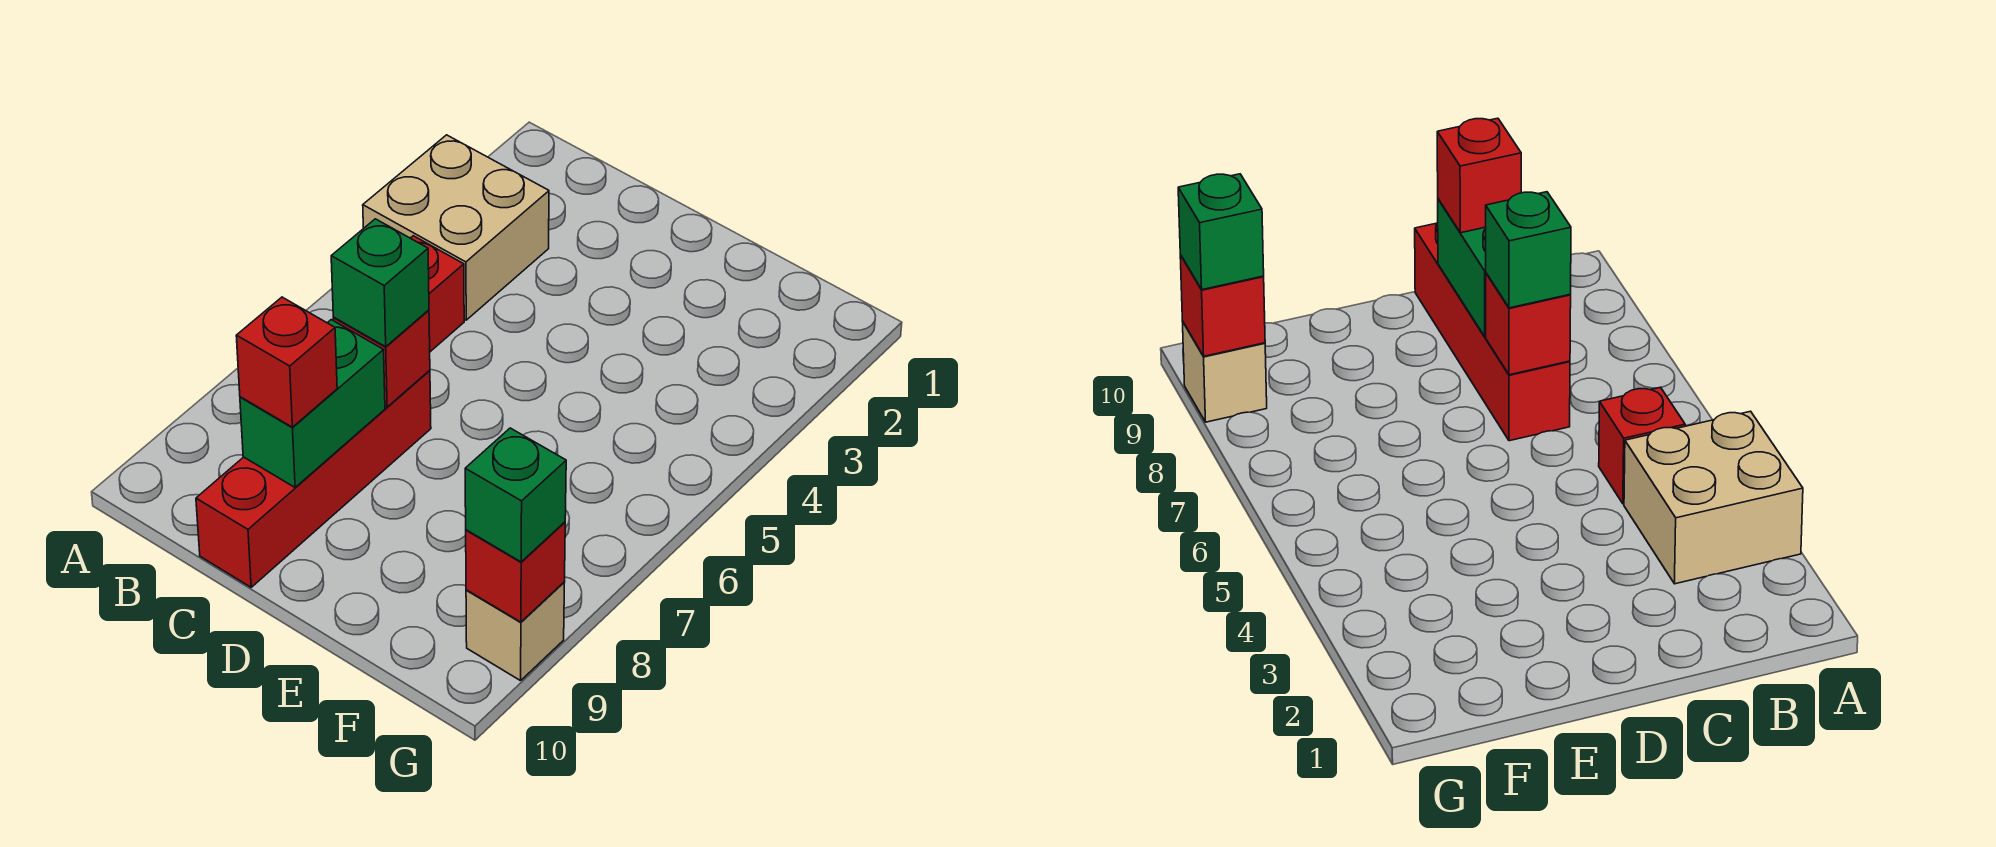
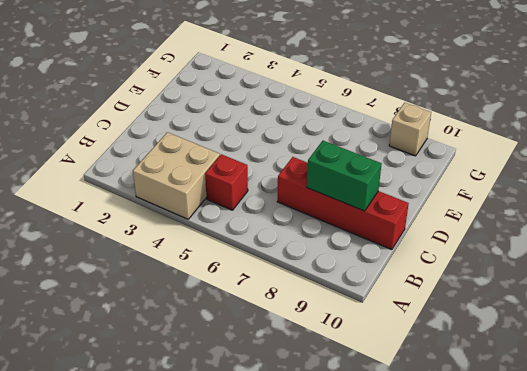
none -> red brick C7 level 2
none -> red brick G9 level 2

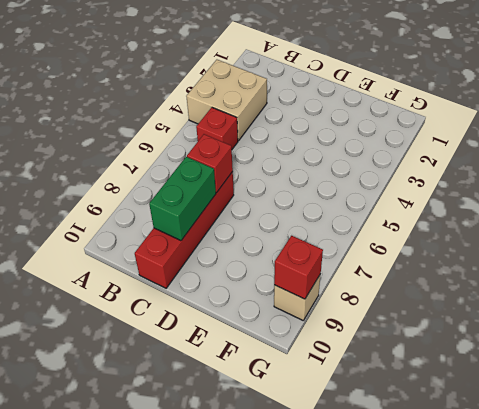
none -> green brick C7 level 3
none -> red brick C9 level 3

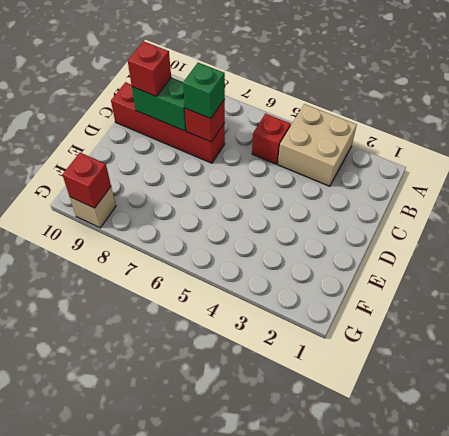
none -> green brick G9 level 3

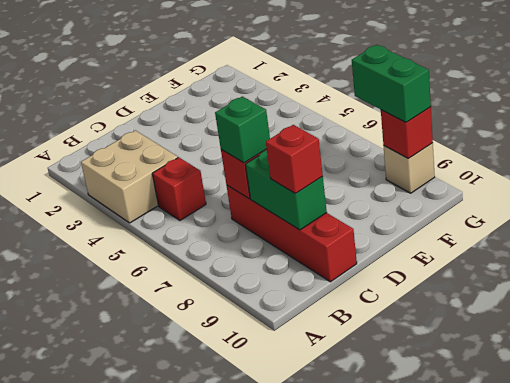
green brick G8:G9 level 3 -> green brick G9 level 3

